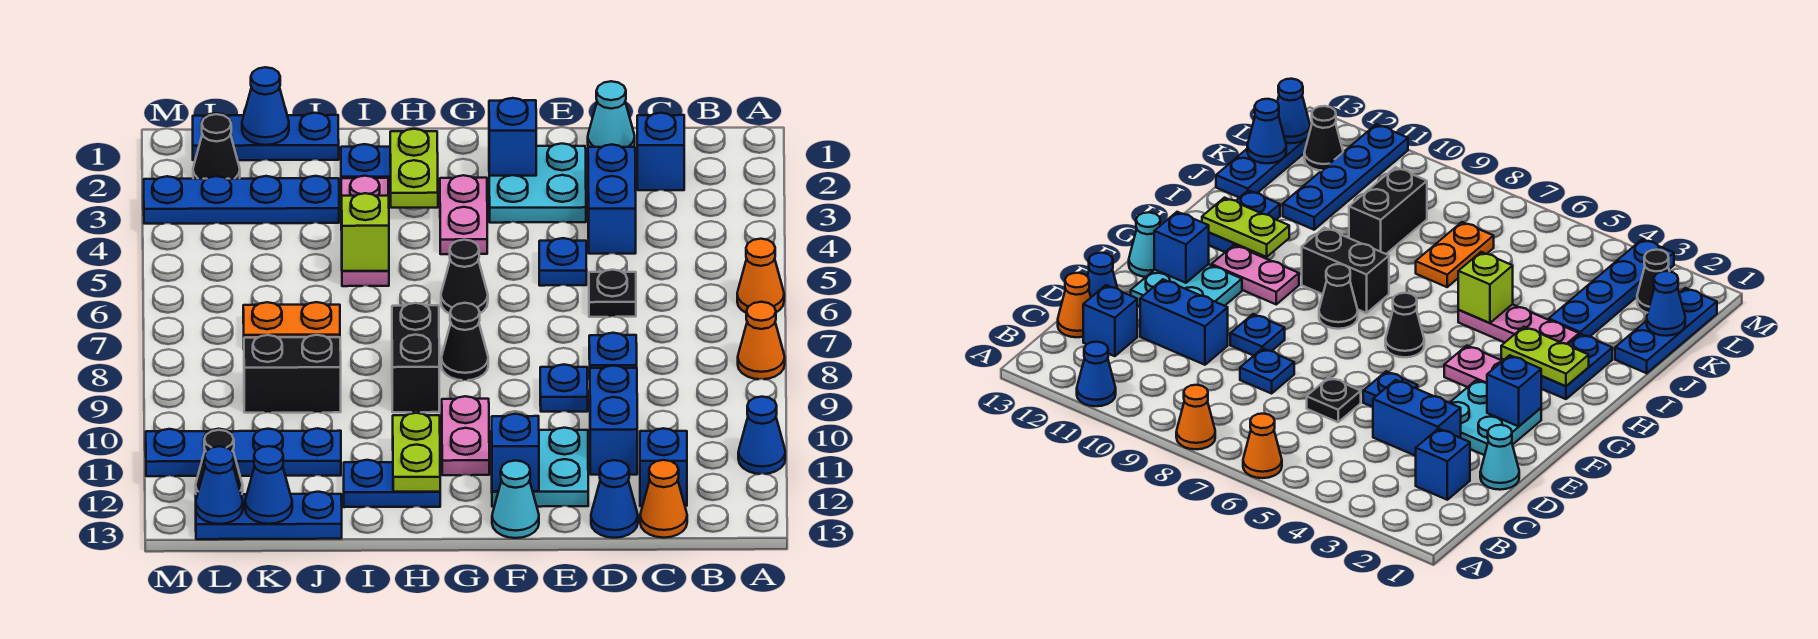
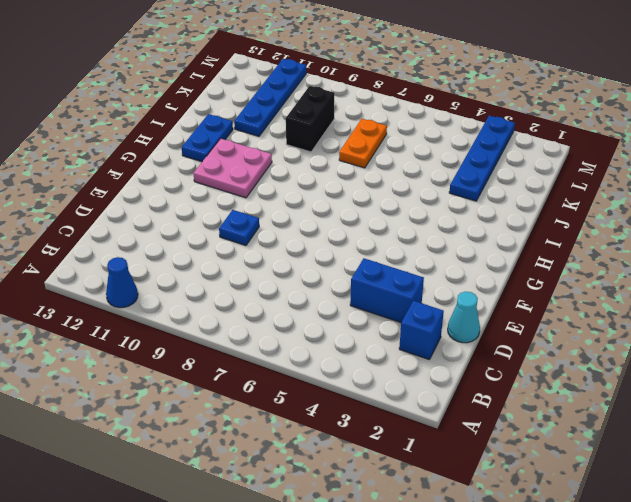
pink plate G10:H11 level 1 -> pink plate G10:G11 level 1
none -> orange cone A6 level 1
none -> orange cone A8 level 1
none -> blue brick C12 level 1
none -> orange cone C13 level 1

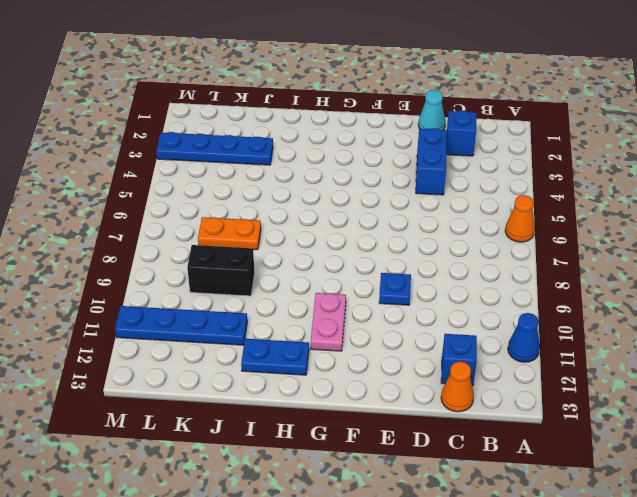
none -> orange cone A8 level 1
none -> black plate D6 level 1
none -> blue plate D8 level 1
none -> blue brick D10:D11 level 1

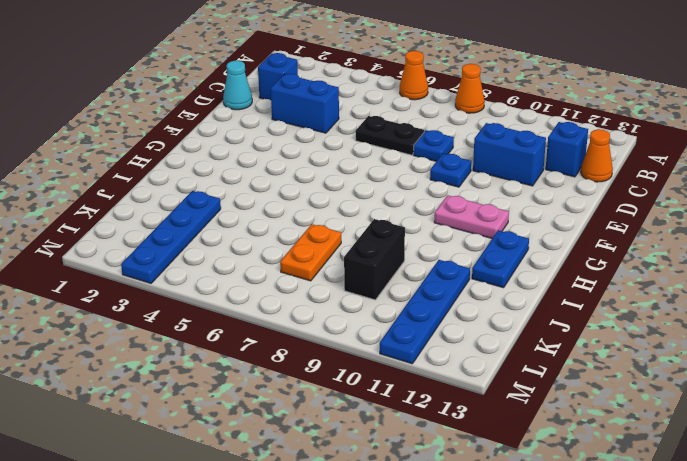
black plate D6:D7 level 1 -> black plate D6 level 1
none -> blue cone A11 level 1
none -> blue cone D13 level 1
none -> cyan plate E2:F3 level 1
none -> blue plate E5 level 1

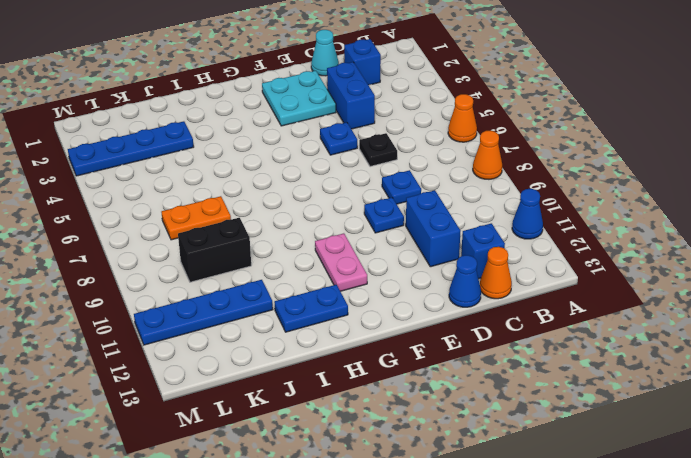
none -> cyan plate E11:F12 level 1
none -> cyan cone F13 level 1
none -> pink plate G3:G4 level 1
none -> black cone G6 level 1

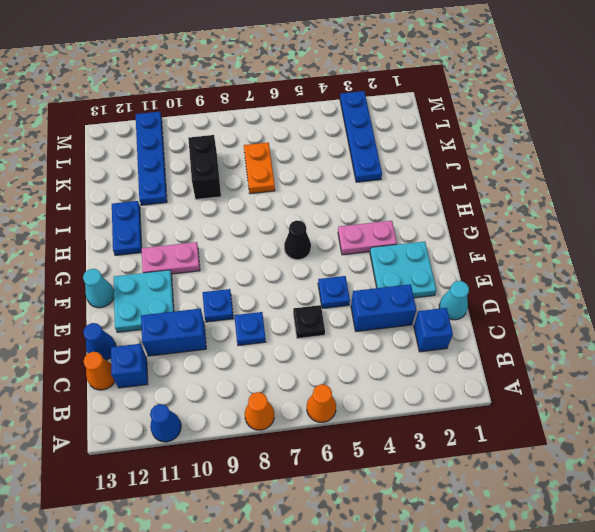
none -> black cone G8 level 1
none -> blue plate H2:I2 level 1
none -> black brick H8:H9 level 1
none -> pink plate I3:I5 level 1

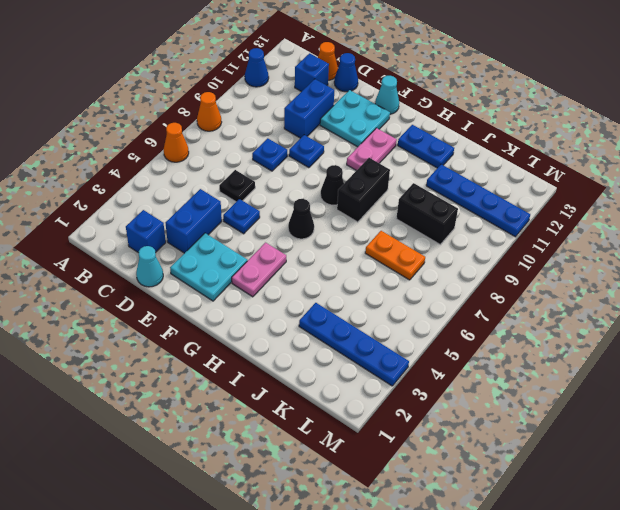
none -> blue plate H2:I2 level 1
none -> pink plate I3:I5 level 1
none -> blue plate J1:L1 level 1
none -> blue plate J13:L13 level 1

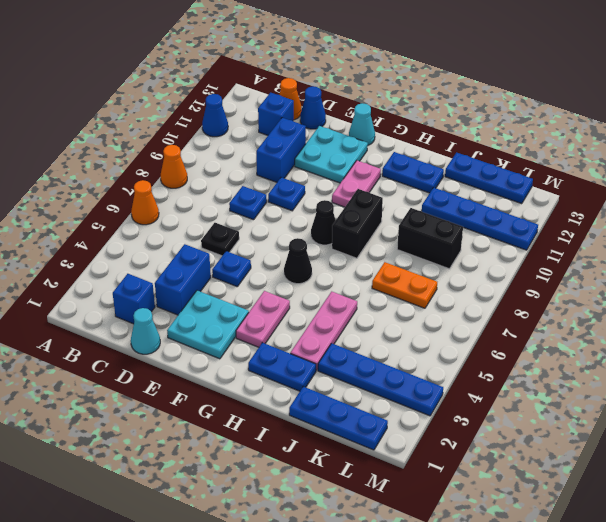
none -> black cone L2 level 1
none -> black cone L12 level 1
none -> blue brick F2 level 2
none -> blue brick F12 level 2

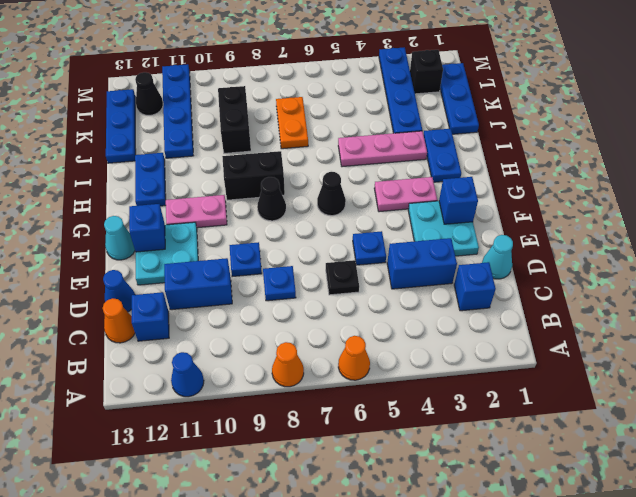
black brick L2 level 1 -> black cone L2 level 1
none -> lime plate H2:H3 level 2
none -> lime plate H11:H12 level 2
none -> lime brick I5 level 2
none -> blue cone K1 level 2

